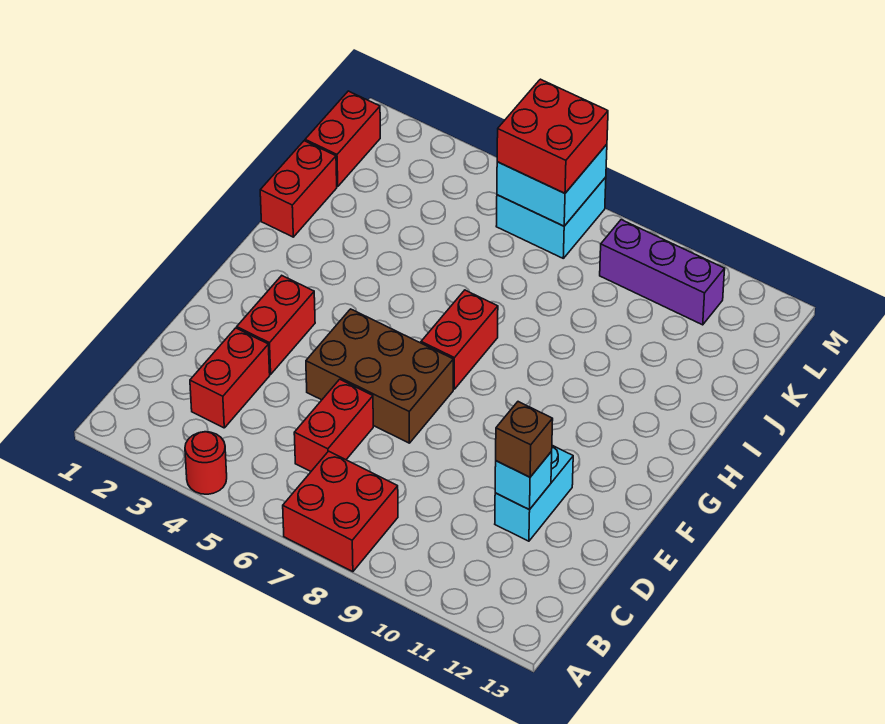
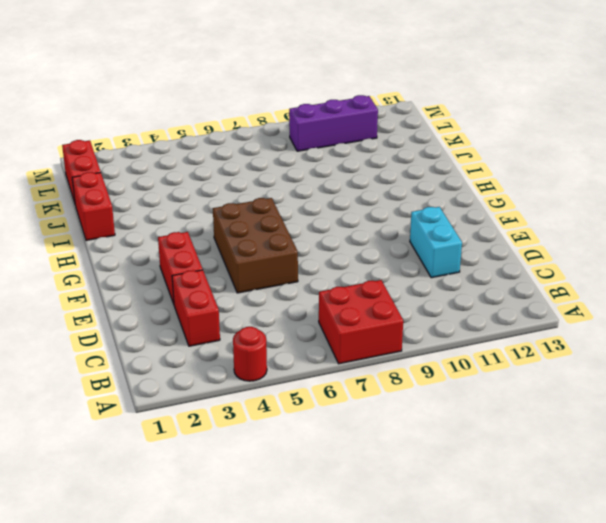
brown brick E5:G6 level 1 -> brown brick E5:F7 level 1
none -> red brick C6:D6 level 1
none -> red brick G7:H7 level 1
none -> cyan brick L6:M7 level 1

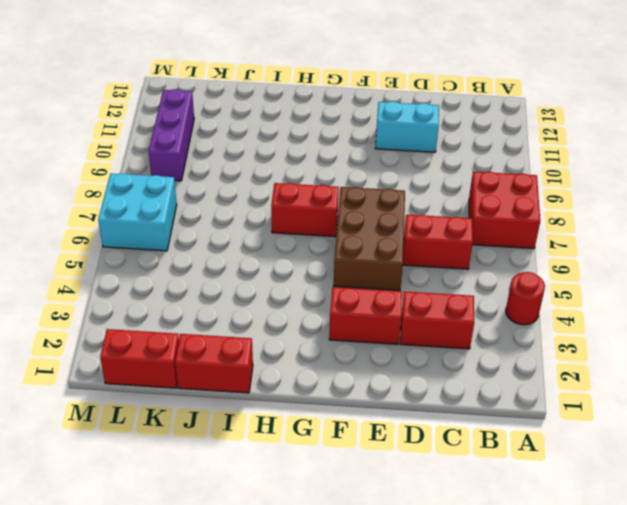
none -> cyan brick D11 level 2
none -> cyan brick L6:M7 level 2
none -> brown brick D11 level 3

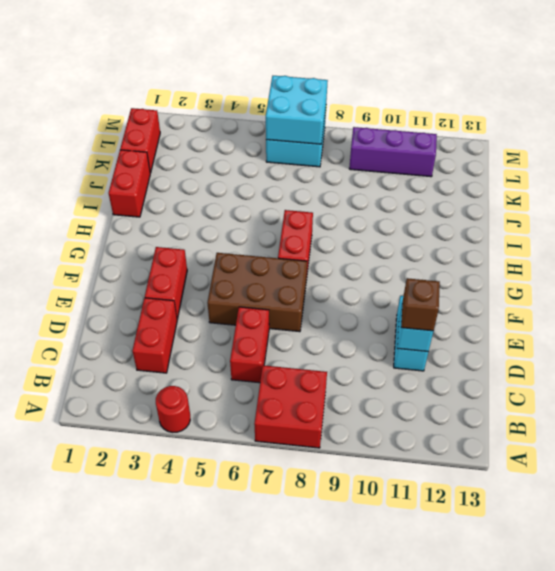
none -> red brick L6:M7 level 3

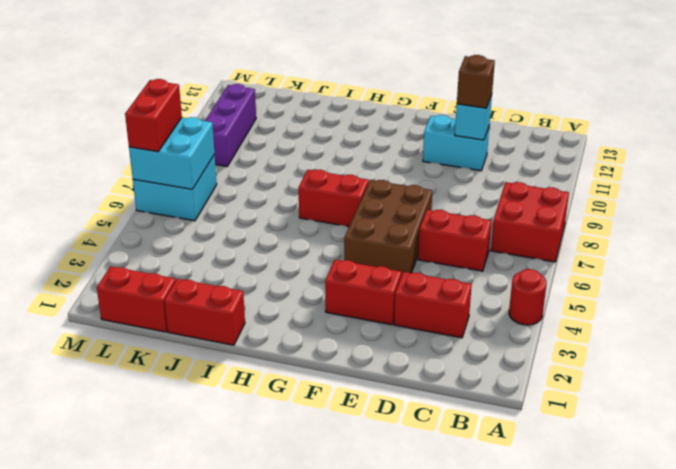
red brick M6:M7 level 3 -> red brick L6:M7 level 3

